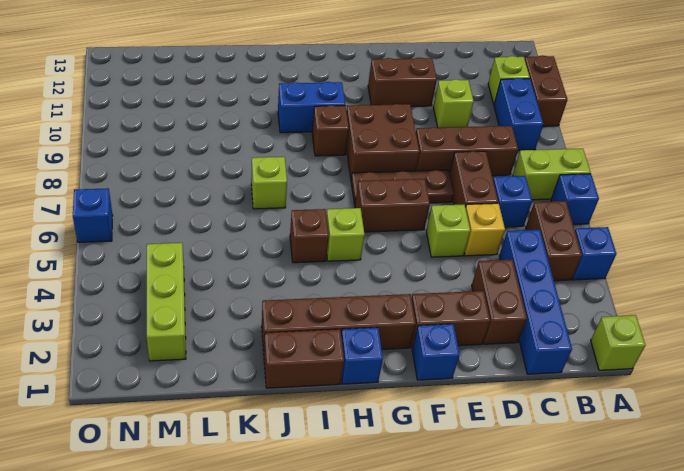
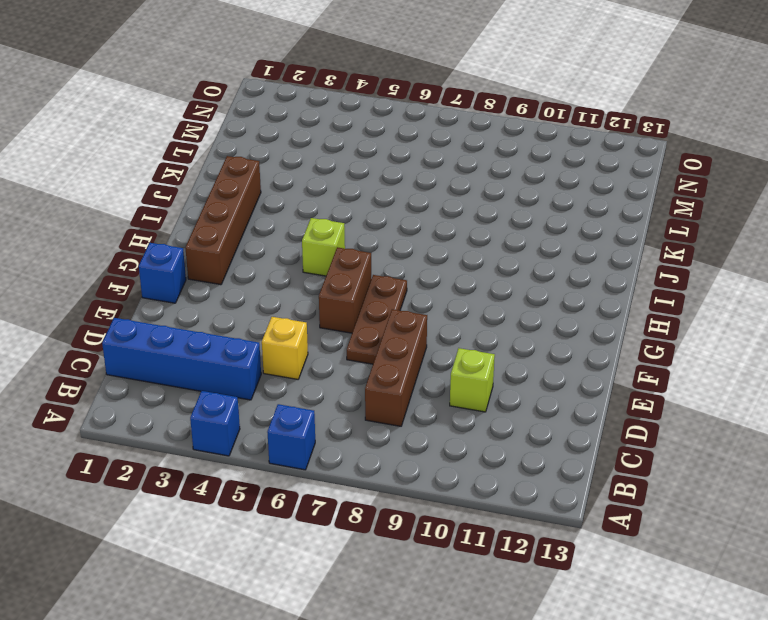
none -> lime brick A1 level 1
none -> lime brick A7:B7 level 1
none -> brown brick A10:A11 level 1
none -> brown brick B4:B5 level 1

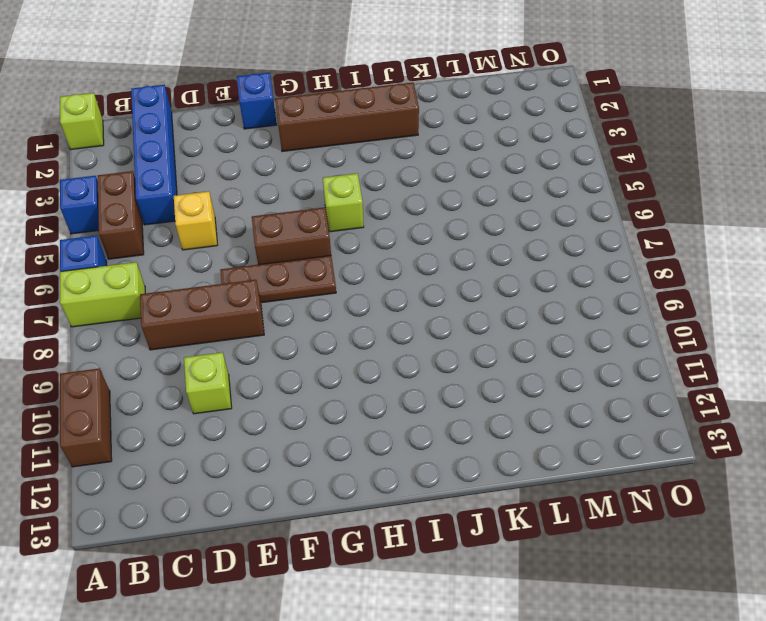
none -> blue brick B9:B10 level 1
none -> lime brick B11 level 1
none -> blue brick C6 level 1
none -> brown brick D2:D3 level 1

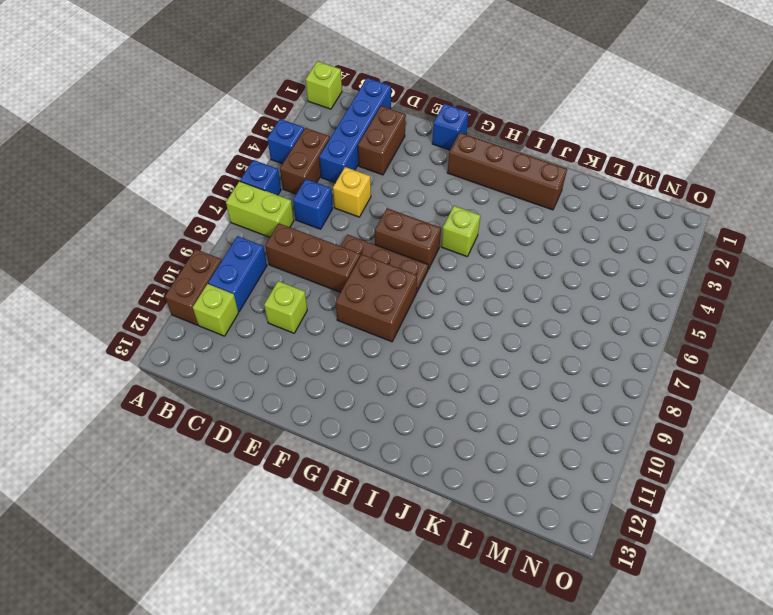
none -> brown brick D6:D7 level 1
none -> brown brick E2:F2 level 1
none -> lime brick E5 level 1
none -> brown brick E11:F11 level 1

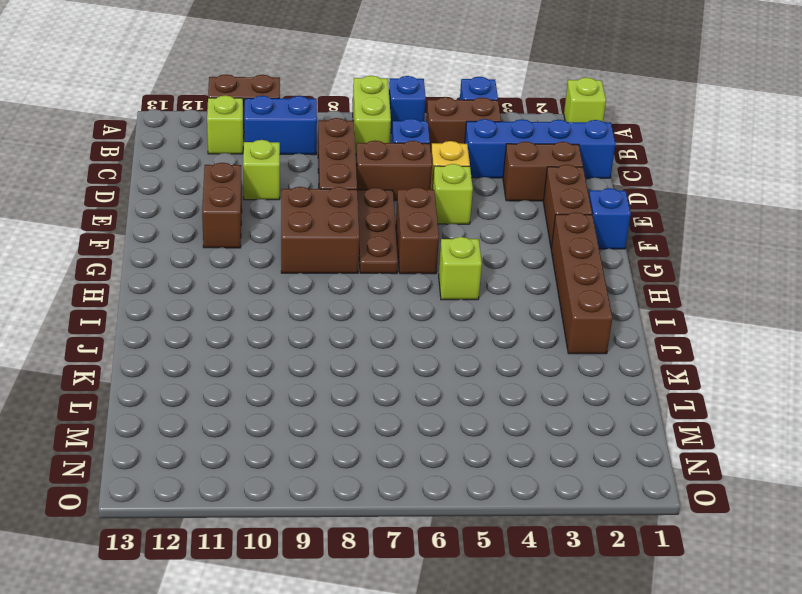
none -> blue brick H1 level 1
none -> brown brick H9 level 1
none -> blue brick H10:I10 level 1
none -> brown brick I1:J1 level 1

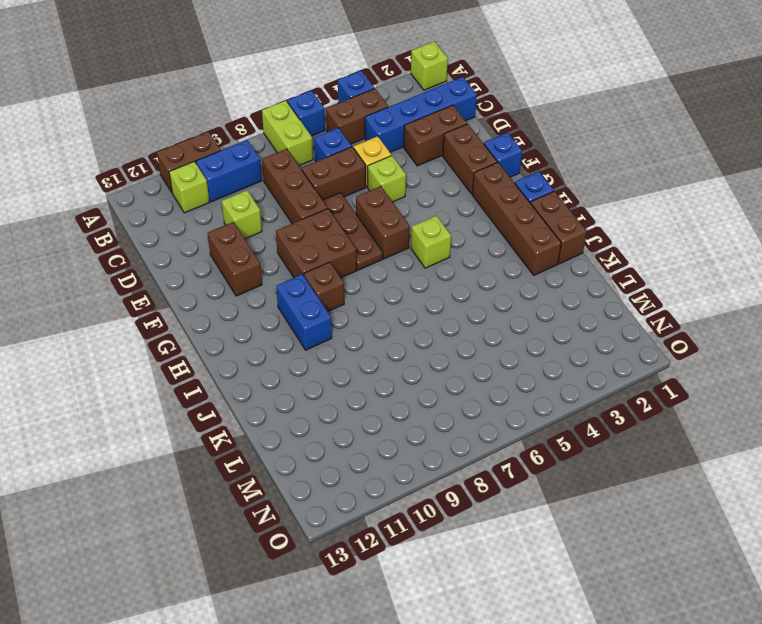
none -> brown brick I5 level 1
none -> lime brick J7 level 1
none -> lime brick M2:M4 level 1
none -> blue brick O6 level 1

